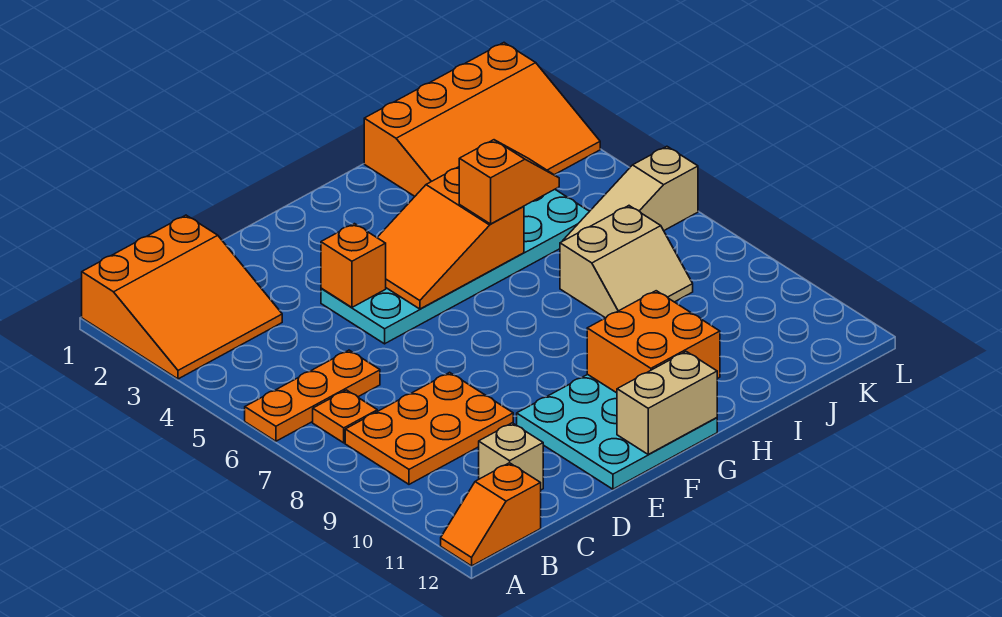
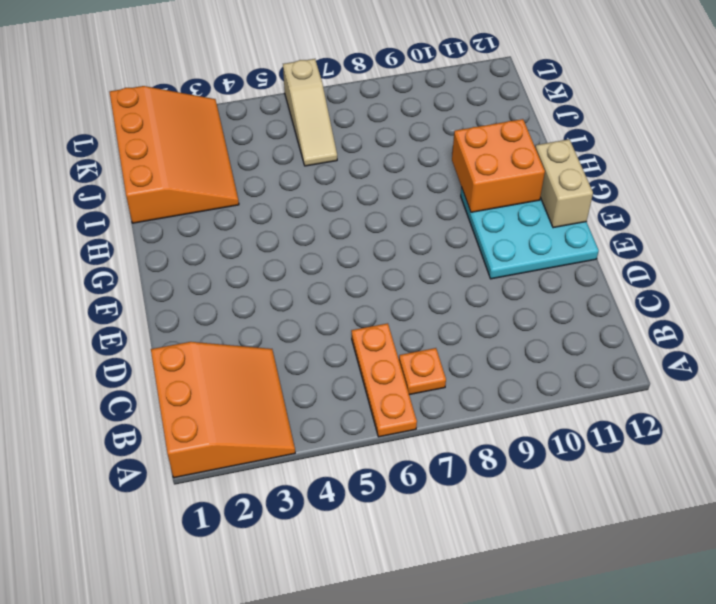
none -> orange slope A12:B12 level 1 top B
none -> orange plate B8:D9 level 1
none -> tan brick C11 level 1

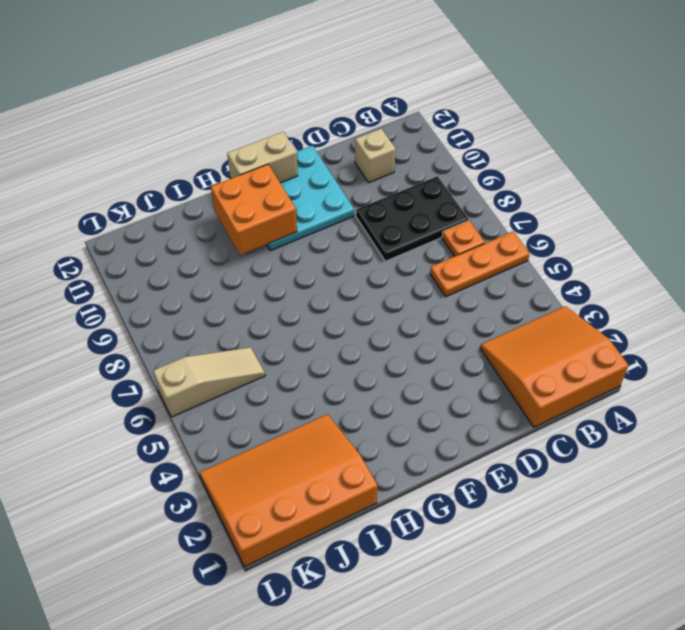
black plate B8:D9 level 1 -> orange plate B8:D9 level 1
none -> orange slope A12:B12 level 1 top B
none -> cyan plate E4:J5 level 1
none -> tan slope I7:J8 level 1 top 7

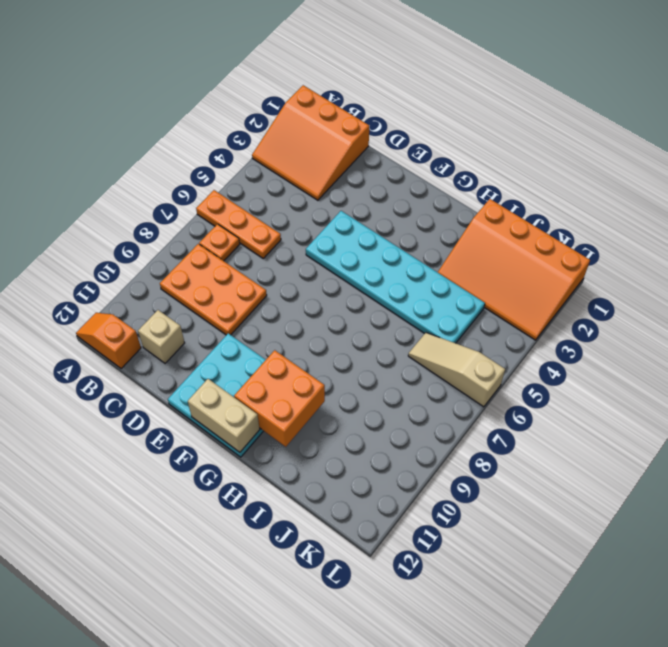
none -> tan slope I7:J8 level 1 top 7
none -> orange brick E4 level 2
none -> orange slope F4:H5 level 2 top H

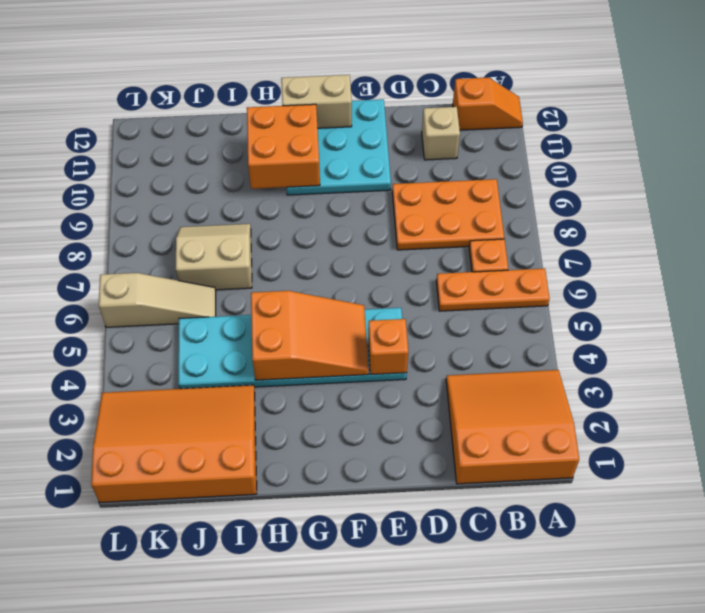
none -> orange slope H5:I5 level 3 top H

